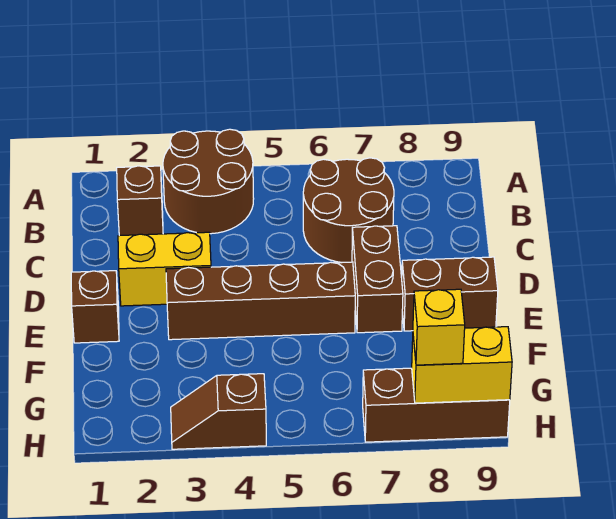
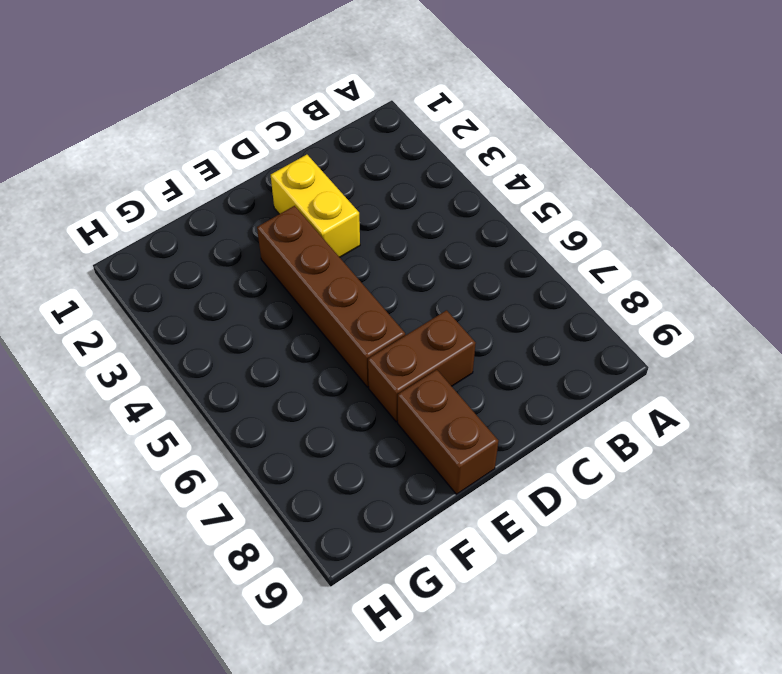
none -> brown round brick A3:B4 level 1
none -> brown brick B2 level 1
none -> brown round brick B6:C7 level 1

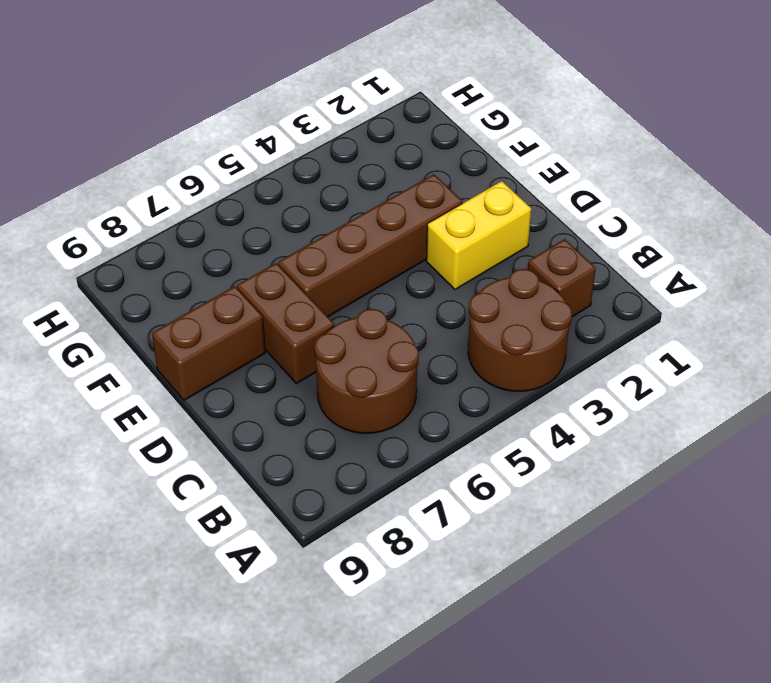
none -> brown brick E1 level 1
none -> brown slope H3:H4 level 1 top 4
none -> brown brick H7:H9 level 1

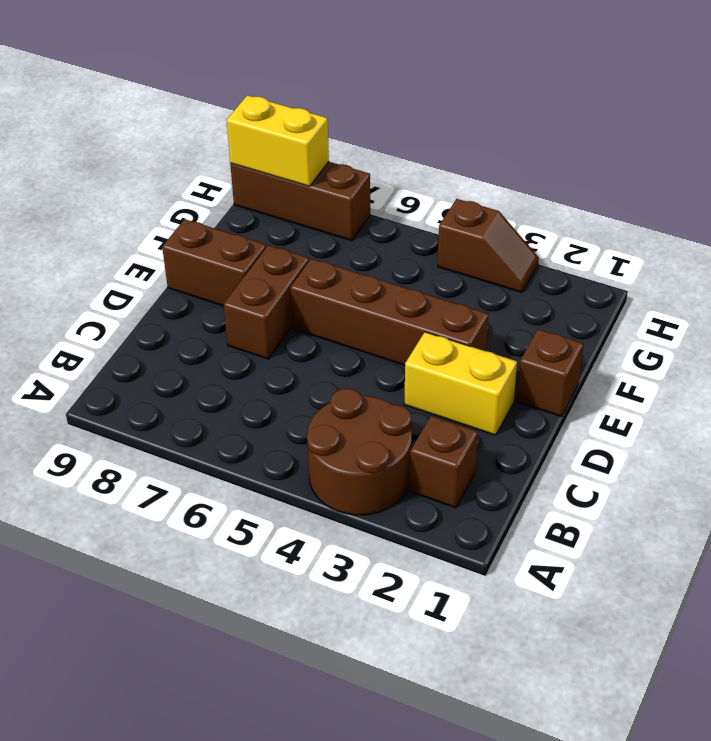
none -> brown round brick B6:C7 level 1
none -> yellow brick H8 level 3

